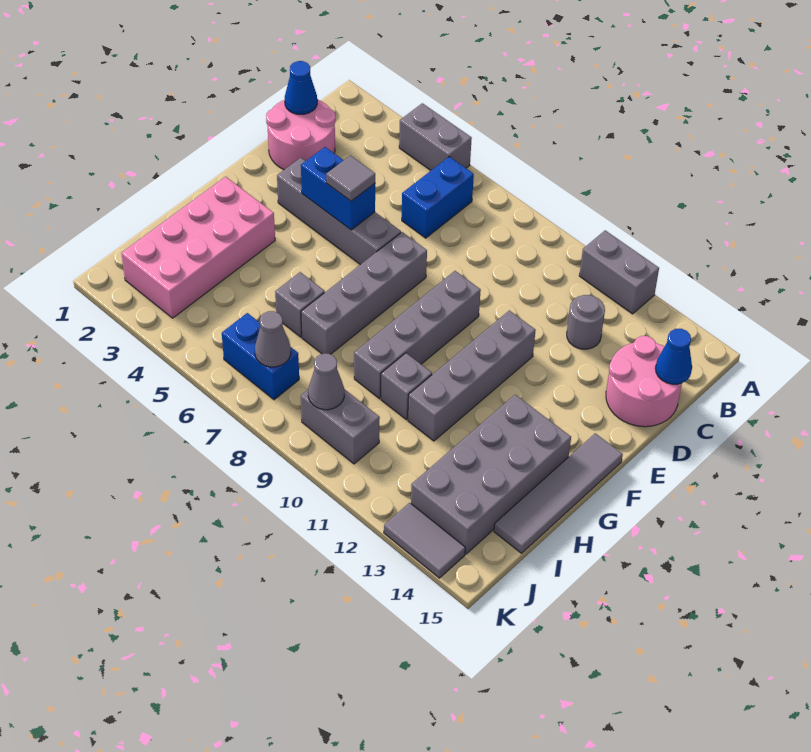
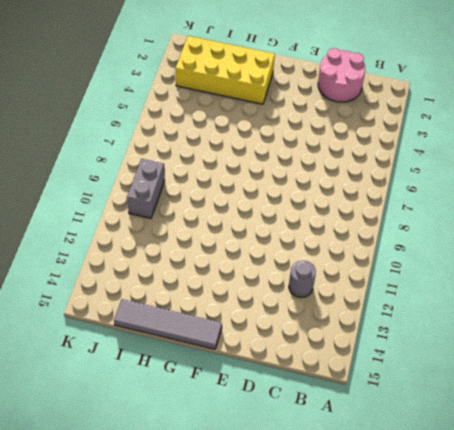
yellow brick G2:J3 level 1 -> pink brick G2:J3 level 1
none -> grey brick A4:A5 level 1
none -> grey brick A11:A12 level 1
none -> blue brick B6:C6 level 1

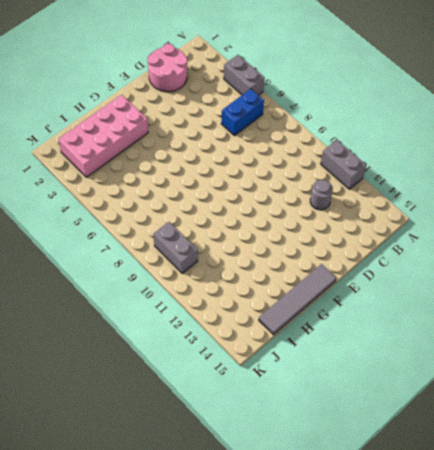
none -> pink round brick C14:D15 level 1
none -> grey brick E3:E6 level 1
none -> grey brick E7:H7 level 1

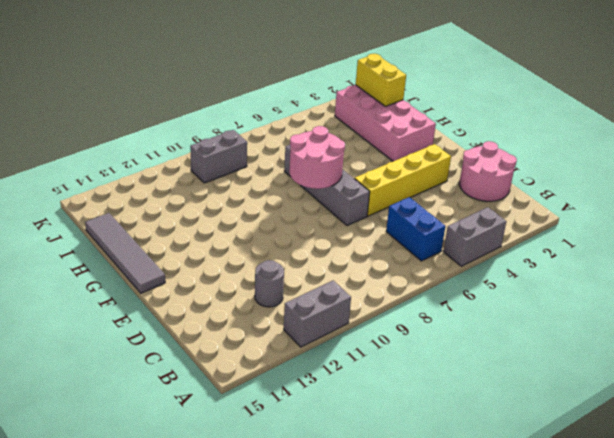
yellow brick E3:E6 level 1 -> grey brick E3:E6 level 1
pink round brick F7:G8 level 2 -> pink round brick C14:D15 level 1
yellow brick I2:J2 level 2 -> none
none -> grey brick E9:H9 level 1
none -> grey brick E11:H11 level 1
none -> grey brick G13:J14 level 1

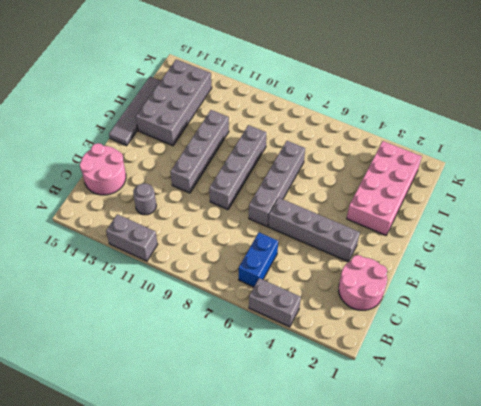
none -> grey brick H6 level 1
none -> grey brick H10 level 1
none -> blue brick J6:J7 level 1

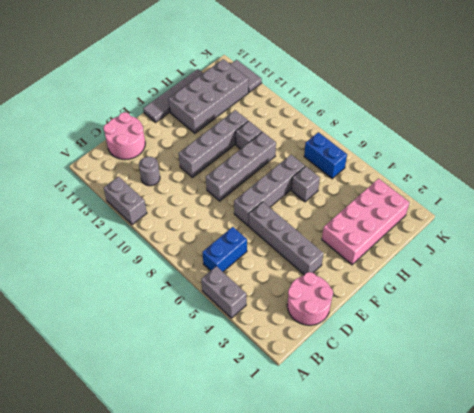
none -> grey brick J9:J10 level 1
none -> blue cone C1 level 2
none -> blue cone C15 level 2

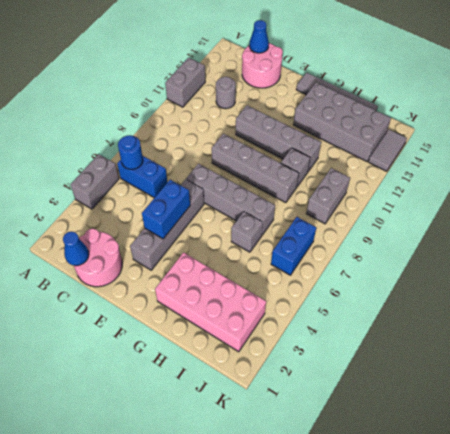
blue round brick B6 level 2 -> none
none -> grey cone J7 level 2
none -> grey cone J9 level 2
none -> grey tile E5 level 3

